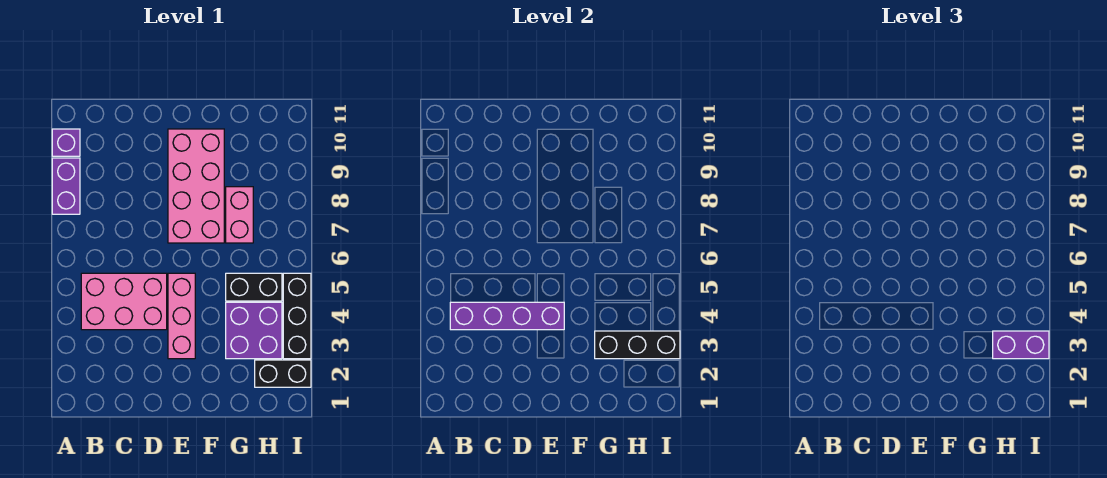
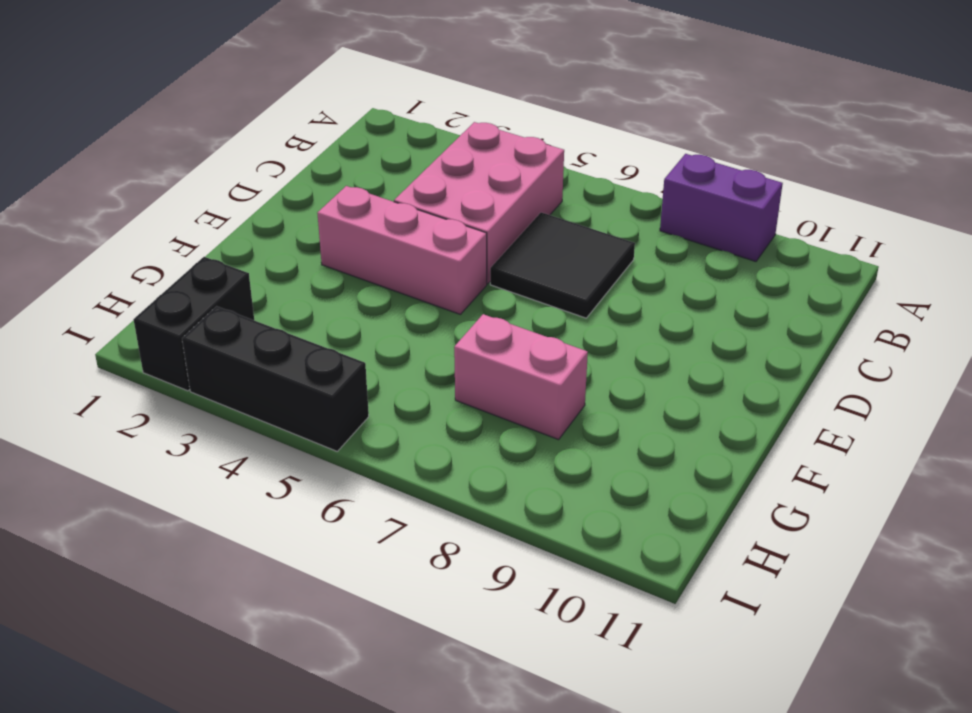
black tile C6:D7 level 1 -> none
none -> purple brick A10 level 1
none -> pink brick E7:F10 level 1
none -> purple brick G3:H4 level 1

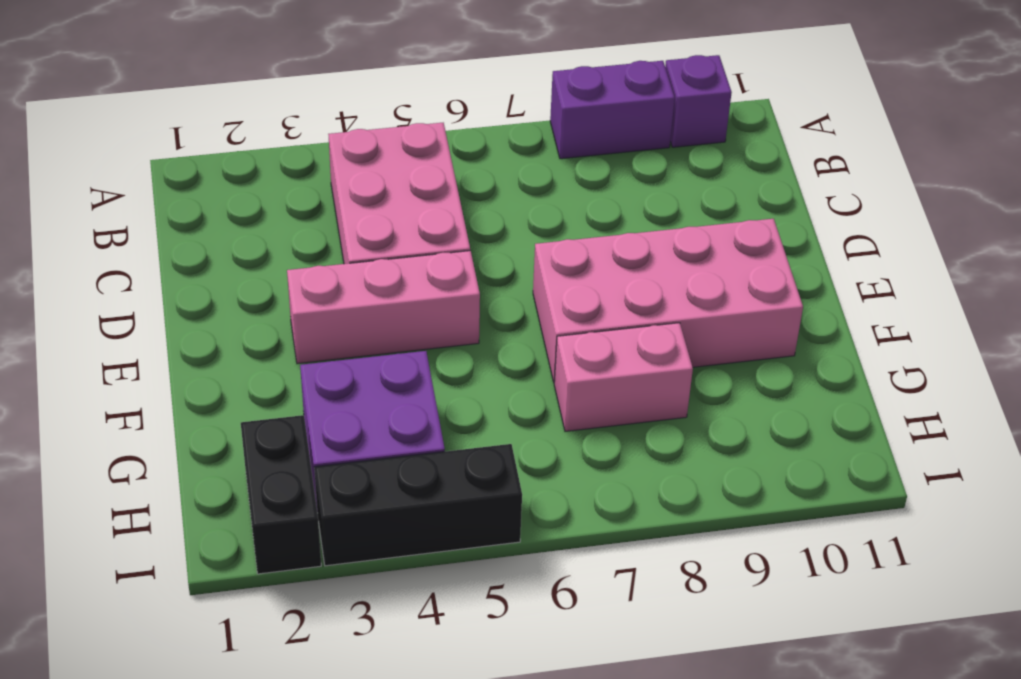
none -> black brick G5:H5 level 1
none -> purple brick B4:E4 level 2
none -> black brick G3:I3 level 2

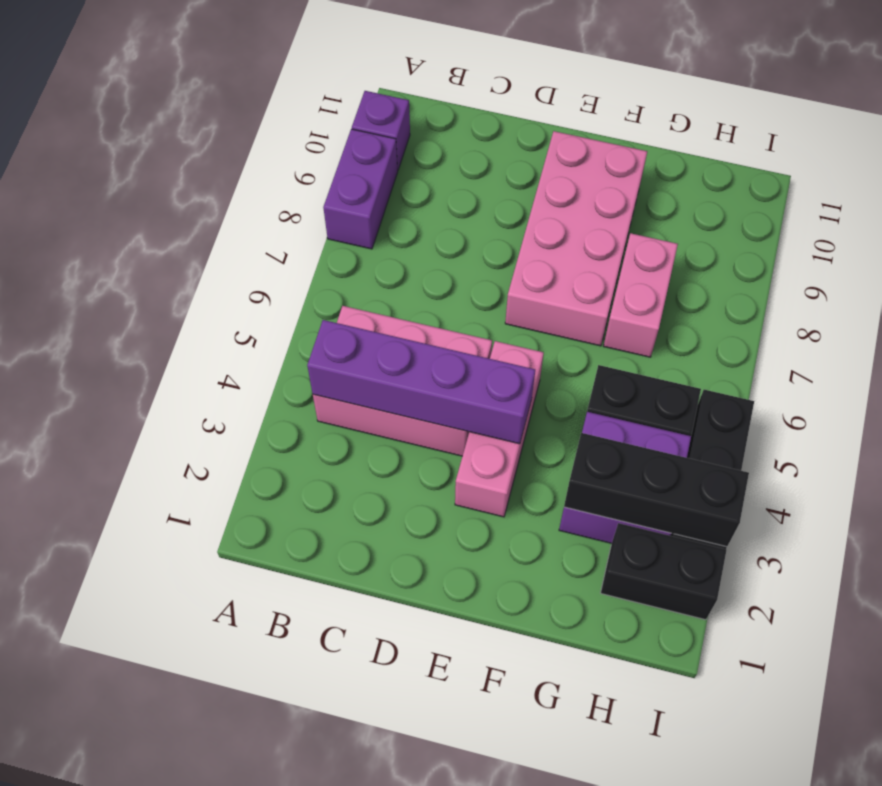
none -> purple brick H3:I3 level 3

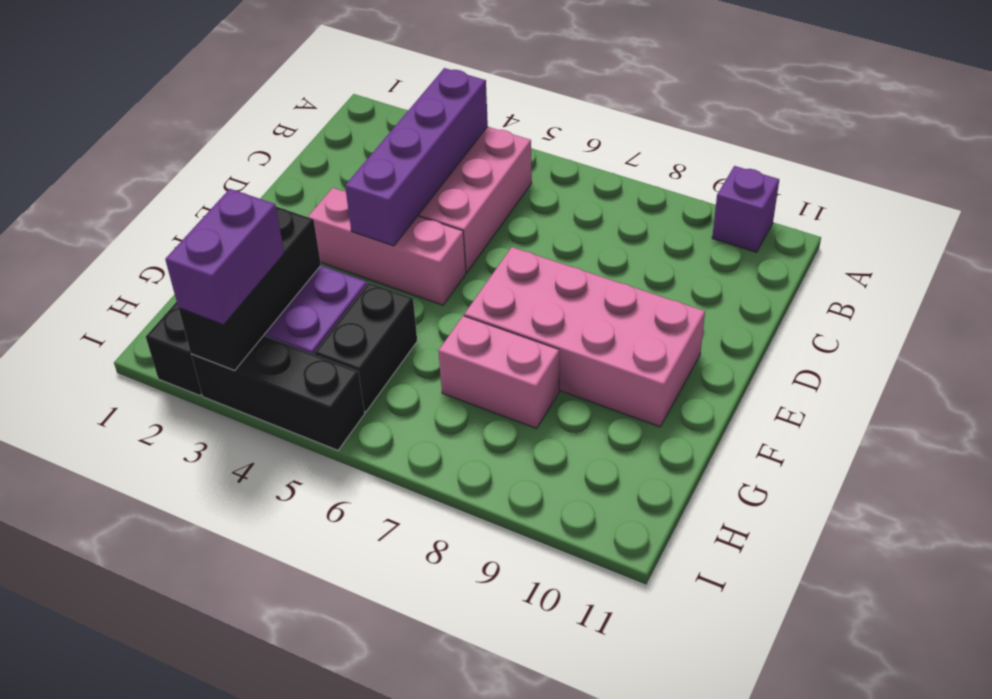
none -> purple brick A8:A9 level 1

